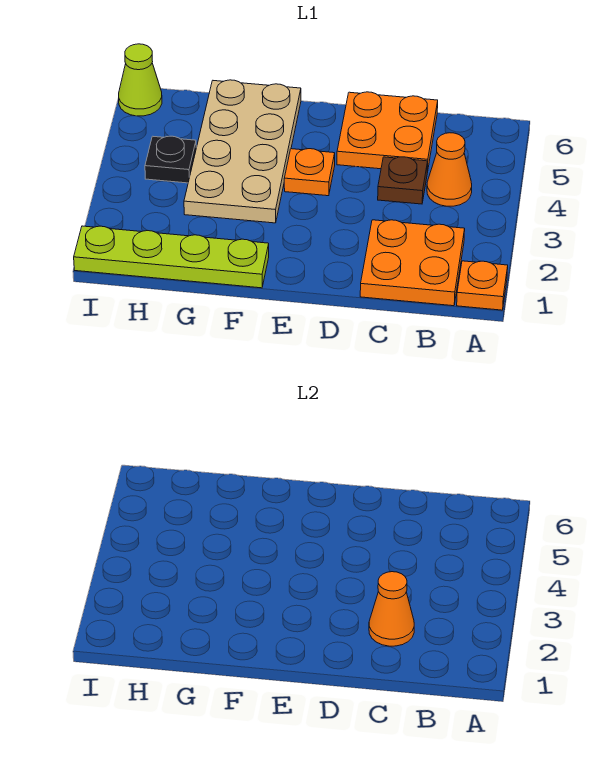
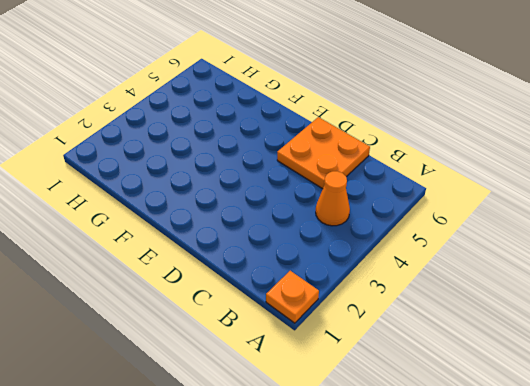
none -> orange plate B1:C2 level 1
none -> brown plate C4 level 1

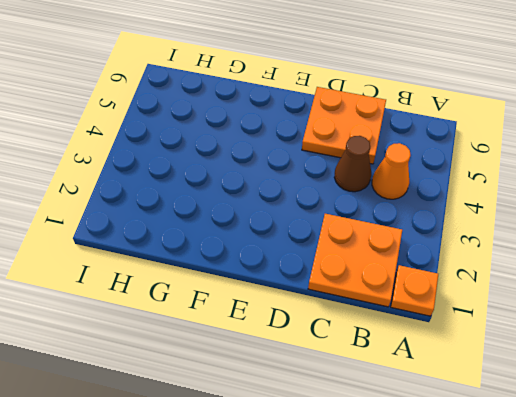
brown cone C4 level 1 -> brown plate C4 level 1
none -> orange plate E4 level 1
none -> lime plate F1:I1 level 1

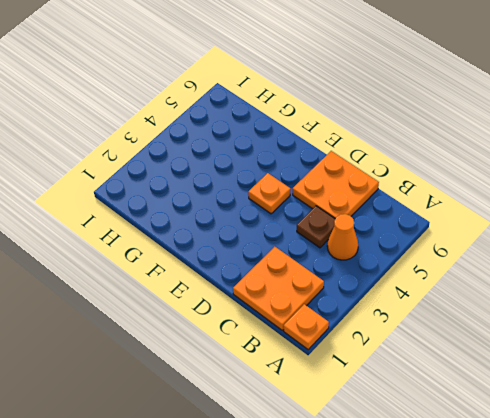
none -> lime plate F1:I1 level 1
none -> tan plate F3:G6 level 1

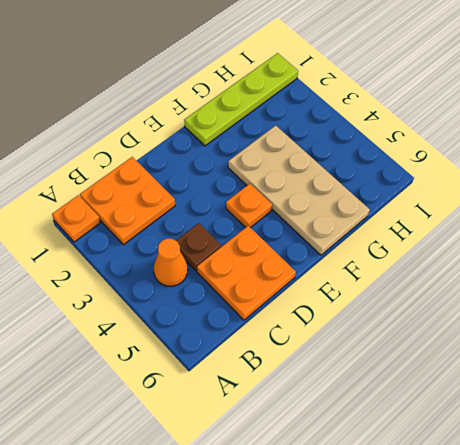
none -> black plate H4 level 1
none -> lime cone I6 level 1

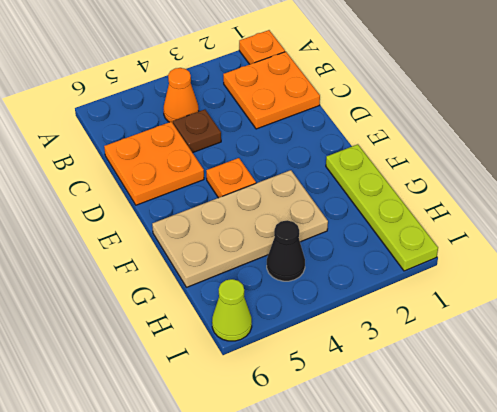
black cone H4 level 1 -> black plate H4 level 1
none -> orange cone C2 level 2

